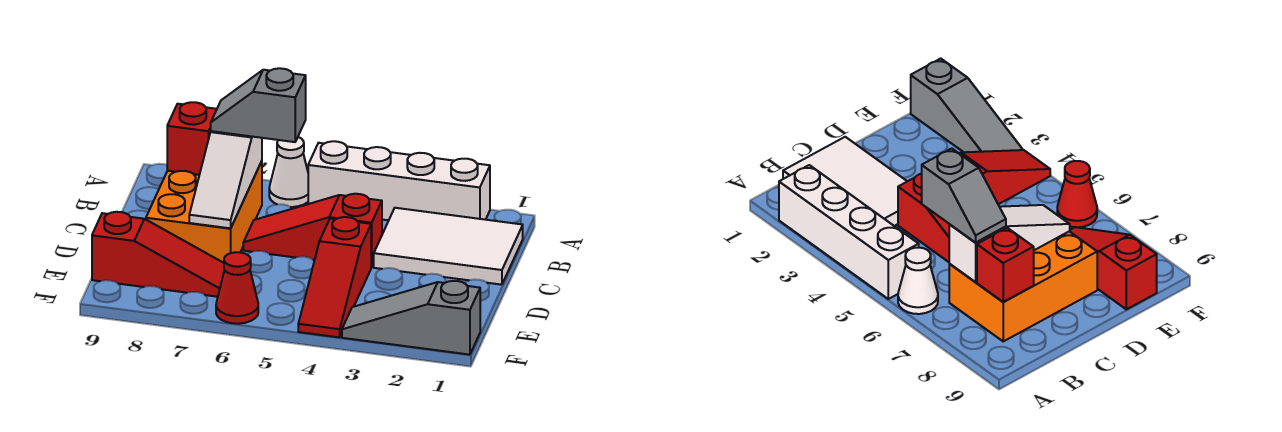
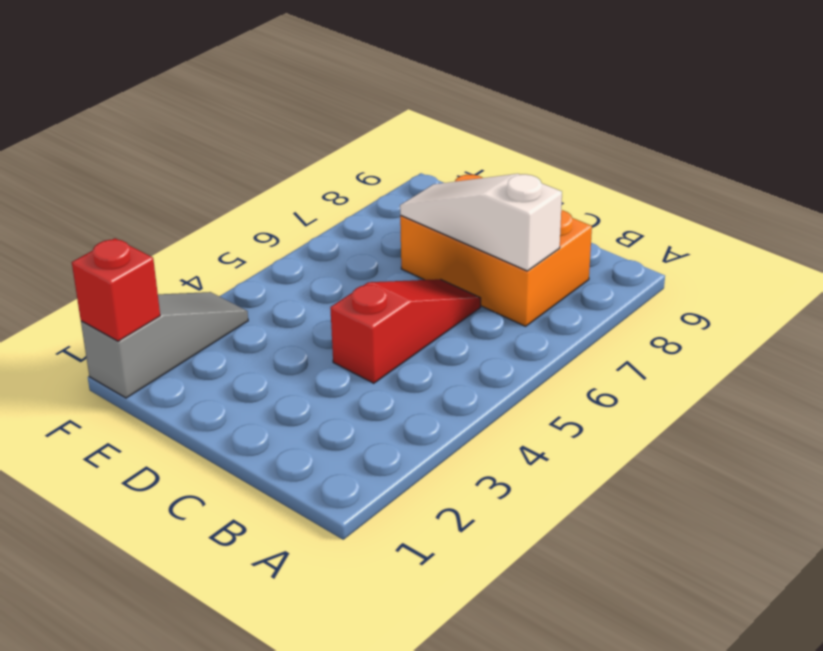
red brick F1 level 2 -> red brick B8 level 2
none -> white brick A2:A5 level 1
none -> white cone A6 level 1
none -> white tile B1:C3 level 1

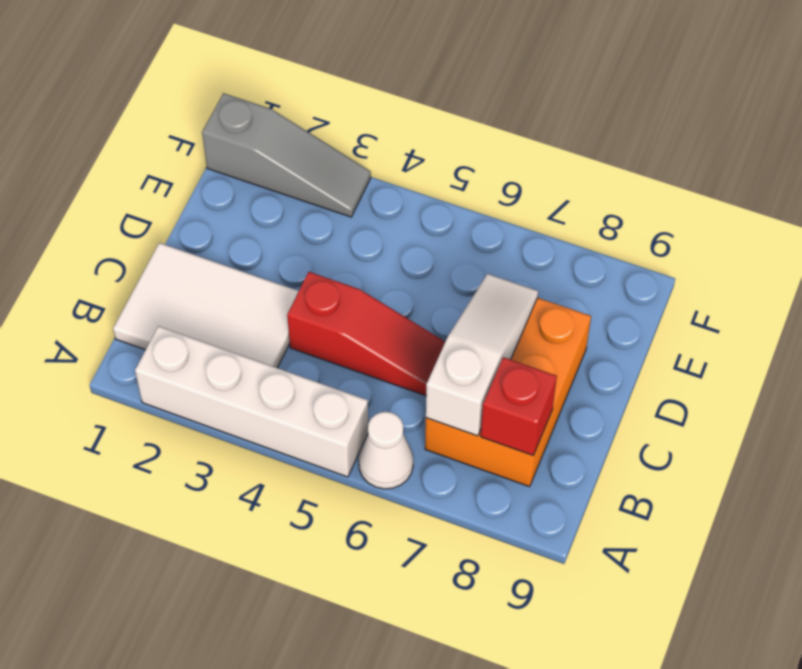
none -> red slope D4:F4 level 1 top D
none -> red slope E7:E9 level 1 top 9
none -> red cone F6 level 1

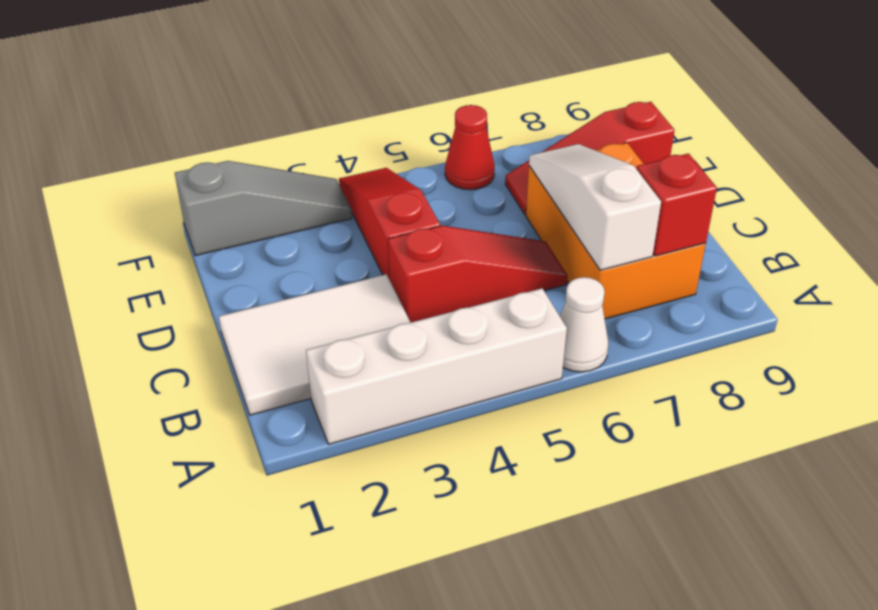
none -> grey slope B6:B7 level 3 top 6

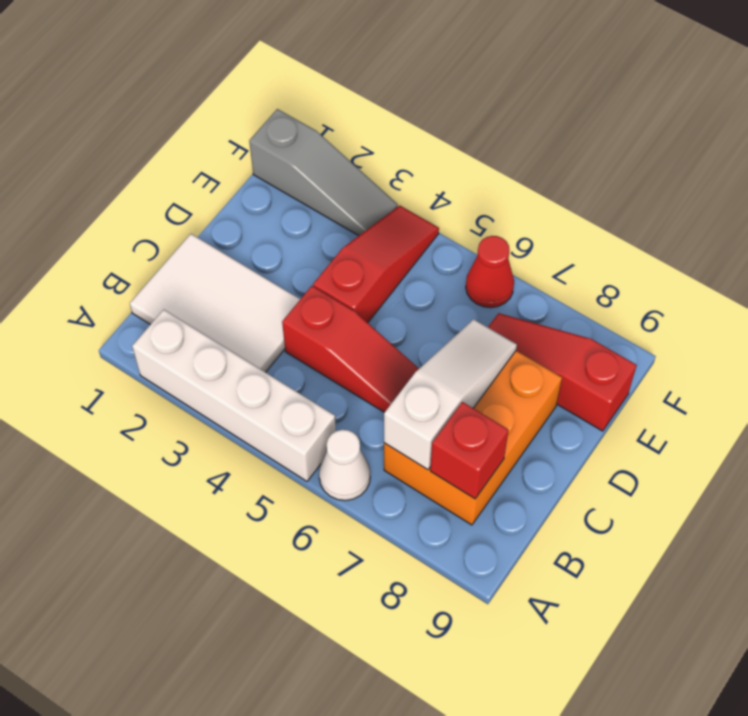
none -> grey slope B6:B7 level 3 top 6

